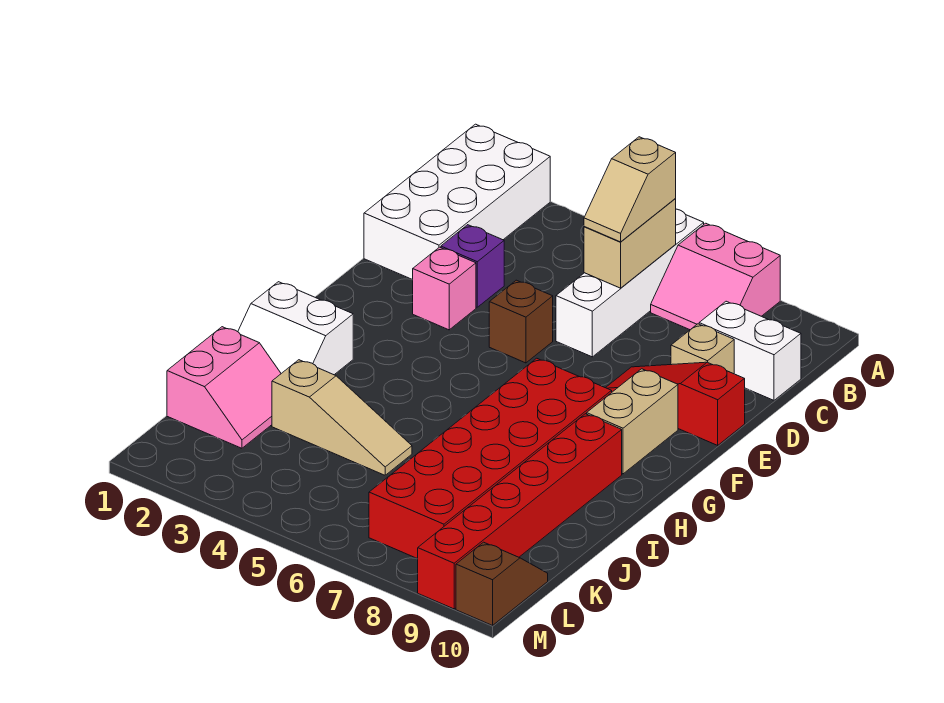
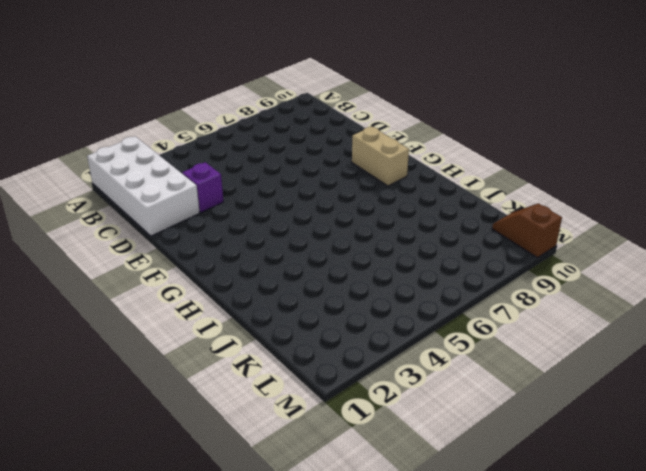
none -> white brick A6:D6 level 1
none -> pink slope A7:B8 level 1 top A
none -> white brick C9:C10 level 1

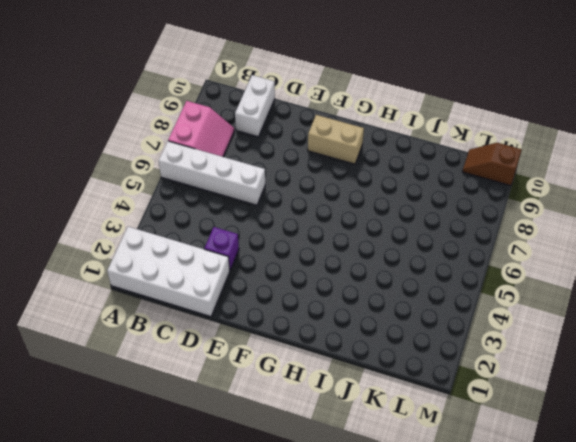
none -> tan brick D9 level 1
none -> pink brick E3 level 1
none -> brown brick E5 level 1

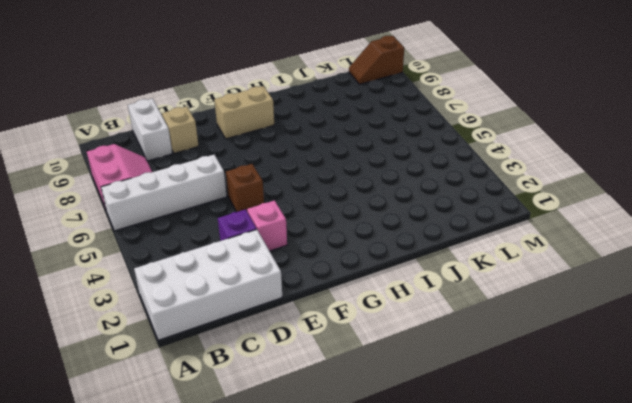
none -> red slope E8:E10 level 1 top 10
none -> red brick G7:L8 level 1
none -> white slope H1:I2 level 1 top H

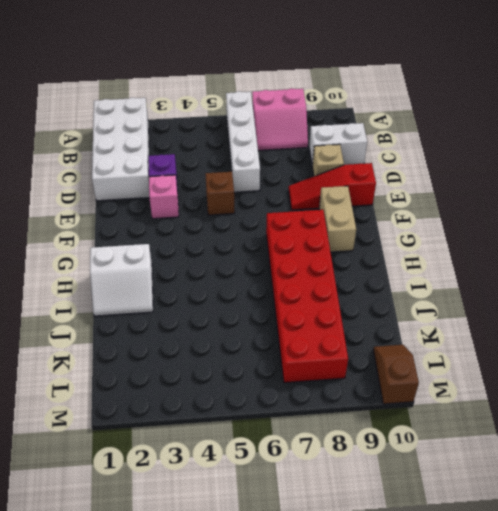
none -> red brick H9:M9 level 1
none -> pink slope J1:K2 level 1 top 1
none -> tan slope J3:J5 level 1 top 3

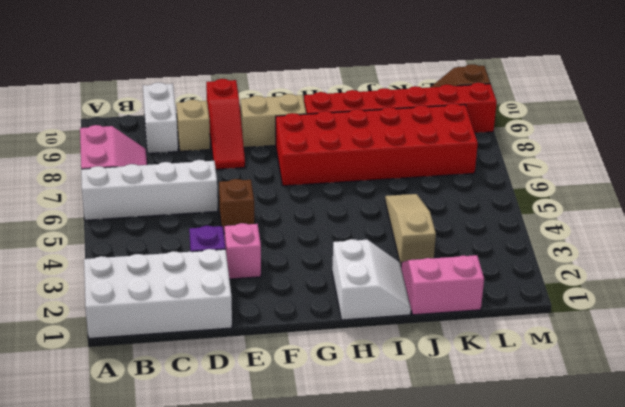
none -> tan brick B6:C6 level 2
none -> tan slope B6:C6 level 3 top B

